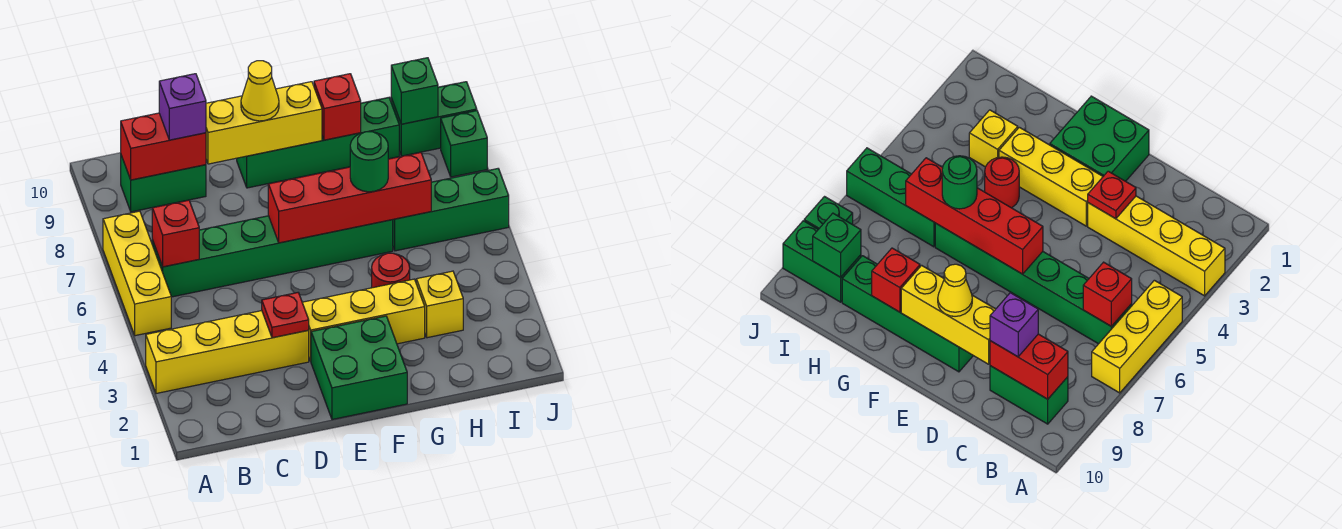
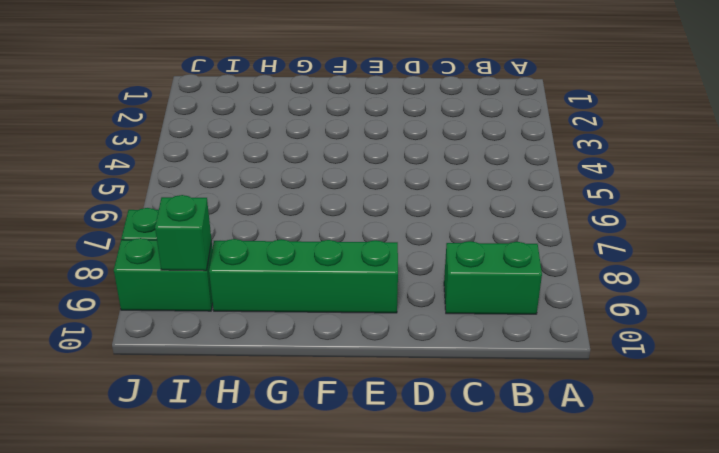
none -> yellow brick A3:D3 level 1
none -> yellow brick A5:A7 level 1
none -> green brick B6:G6 level 1

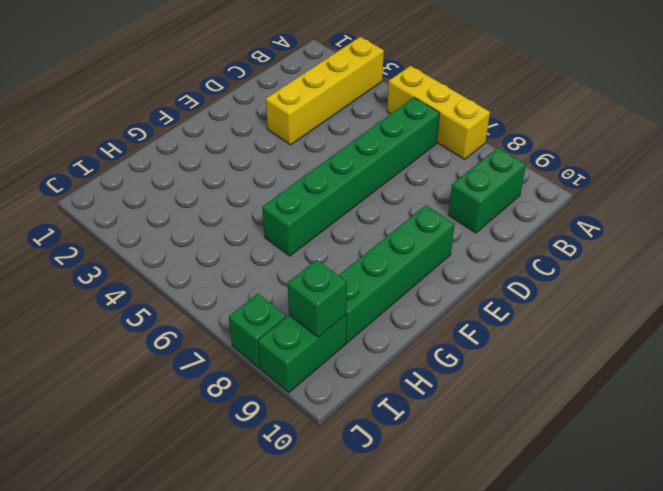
none -> green brick E1:F2 level 1
none -> yellow brick E3:G3 level 1
none -> red round brick G4 level 1

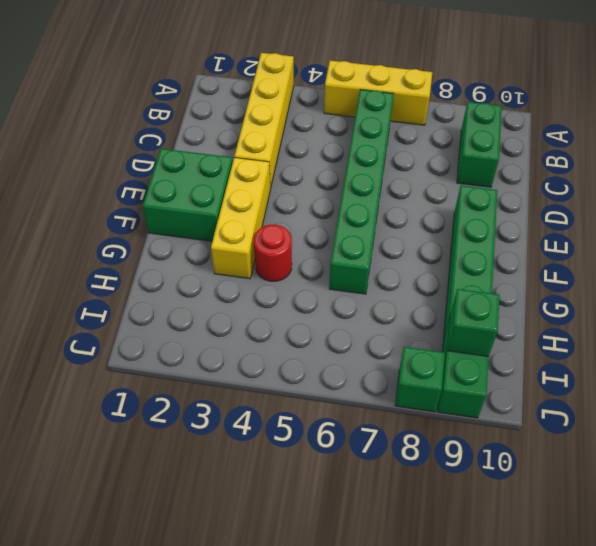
none -> yellow brick H3 level 1
none -> green brick H6:J6 level 1
none -> red brick B6 level 2

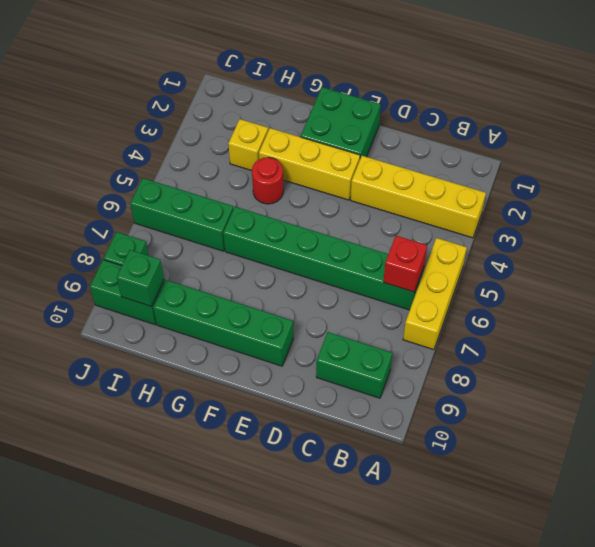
none -> red brick B9:C9 level 2
none -> red plate D3 level 2
none -> yellow brick D9:F9 level 2

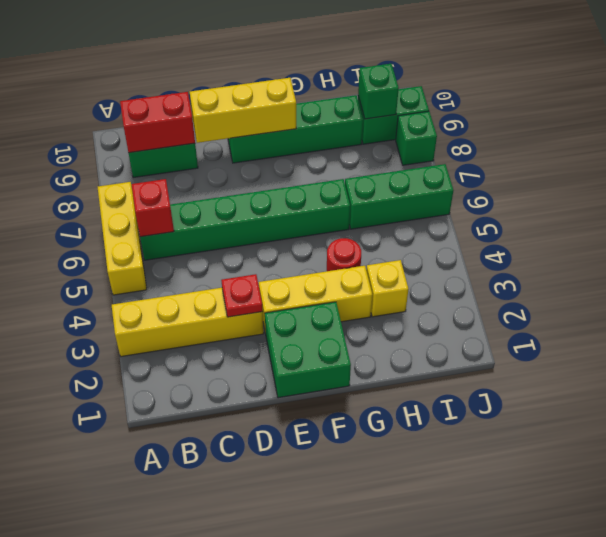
none -> red brick E6:H6 level 2
none -> red brick G9 level 2
none -> purple brick C9 level 3

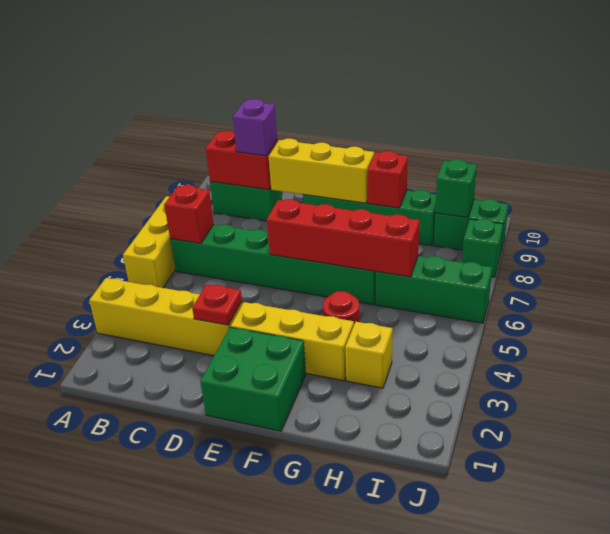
none -> yellow cone E9 level 3
none -> green round brick G6 level 3

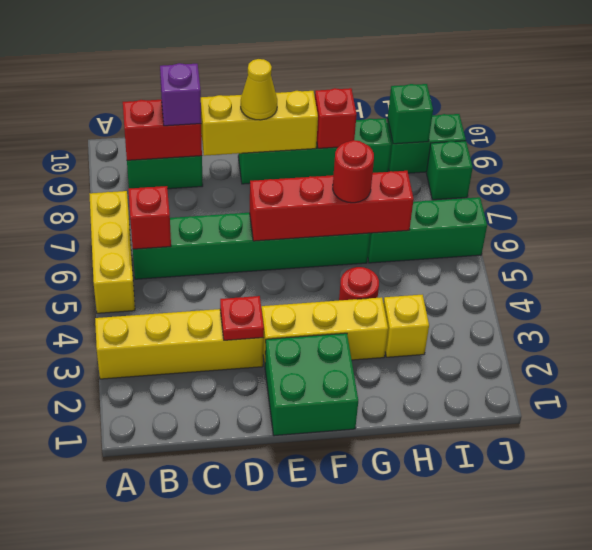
red round brick G6 level 3 -> green round brick G6 level 3

